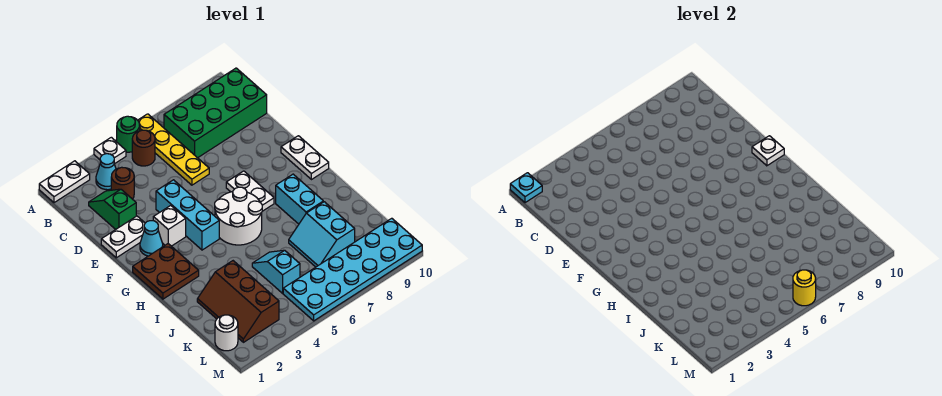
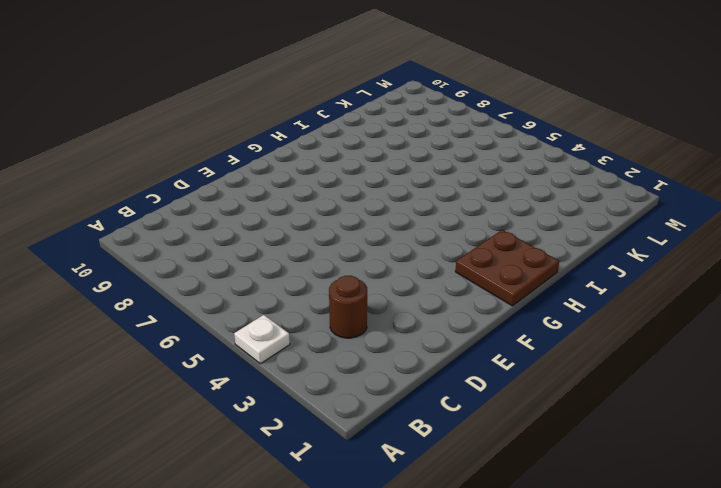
none -> white plate A1:A2 level 1
none -> green round brick A5 level 1
none -> yellow plate A6:D6 level 1

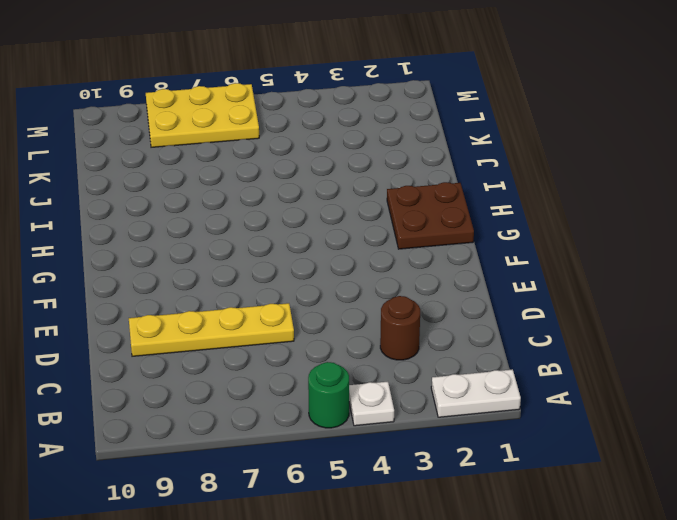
yellow plate D6:D9 level 1 -> yellow plate A6:D6 level 1
yellow plate L6:M8 level 1 -> cyan plate L5:M10 level 1
none -> cyan cone B3 level 1
none -> brown round brick B5 level 1
none -> green brick B7:C10 level 1

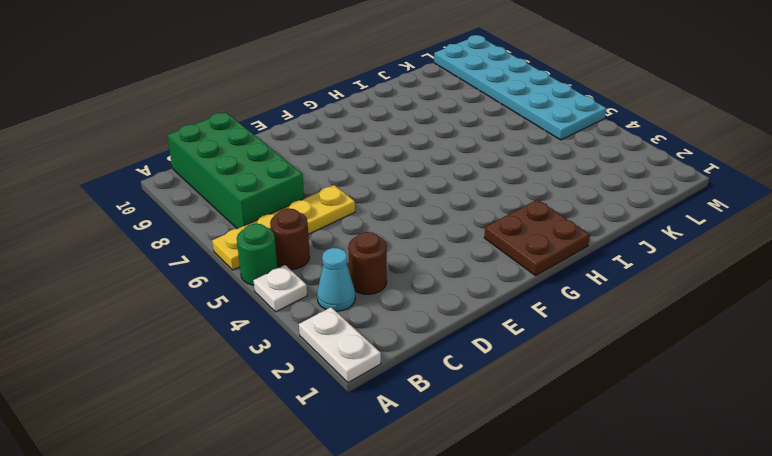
none -> green slope C2:D2 level 1 top D
none -> white plate E1:E2 level 1
none -> cyan brick E4:G4 level 1

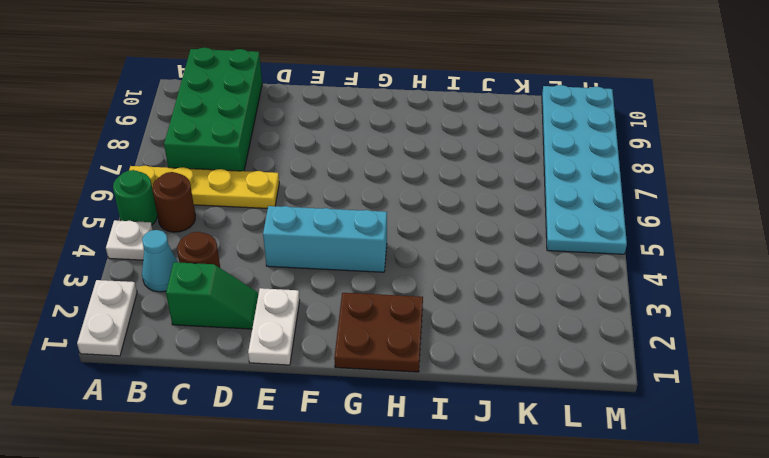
green slope C2:D2 level 1 top C -> green slope C2:D2 level 1 top D
none -> cyan cone F2 level 1
none -> white brick F3 level 1
none -> white plate F7:G7 level 1

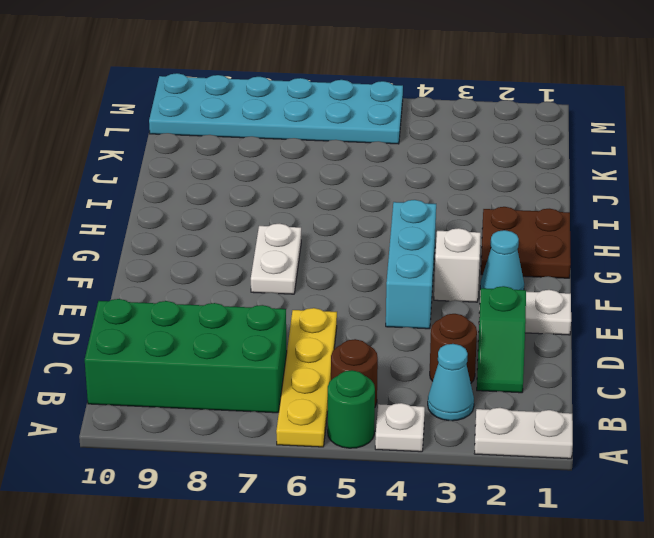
none -> white plate F10:G10 level 1
none -> white round brick G5:H6 level 1
none -> cyan brick H8:I8 level 1

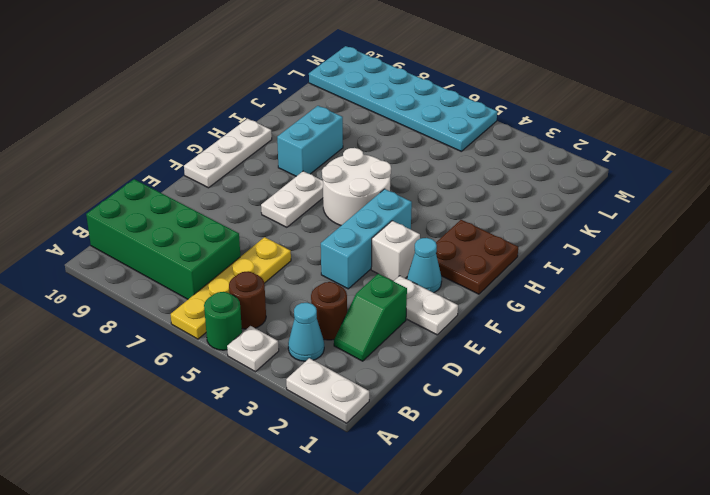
white plate F10:H10 level 1 -> white plate F10:G10 level 1
none -> brown slope J2:L3 level 1 top 3
none -> cyan slope J5:K5 level 1 top K
none -> cyan slope J7:K8 level 1 top 8

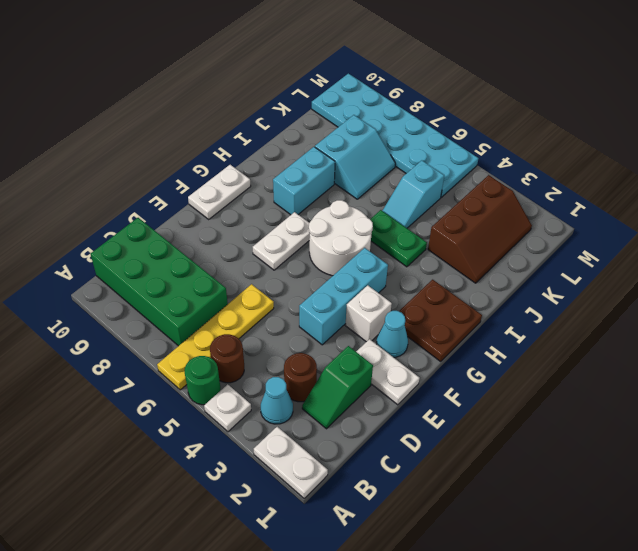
green plate I4:I5 level 1 -> none
none -> white round brick L1 level 1
none -> cyan plate A1 level 2
none -> white plate F10 level 2

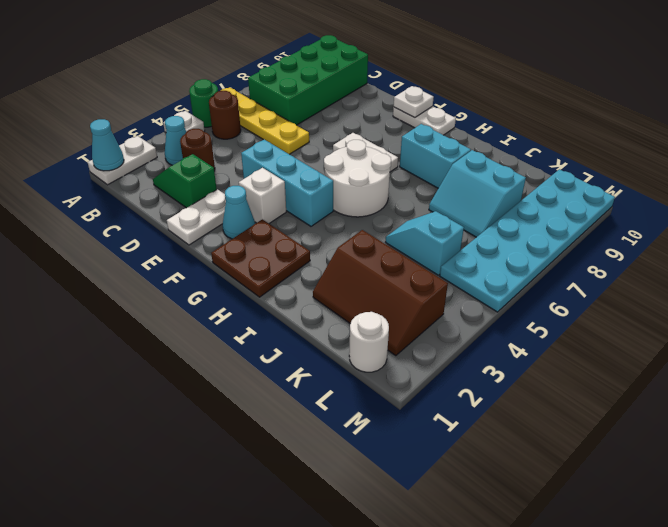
cyan cone A1 level 2 -> cyan plate A1 level 2
none -> yellow round brick M6 level 2

